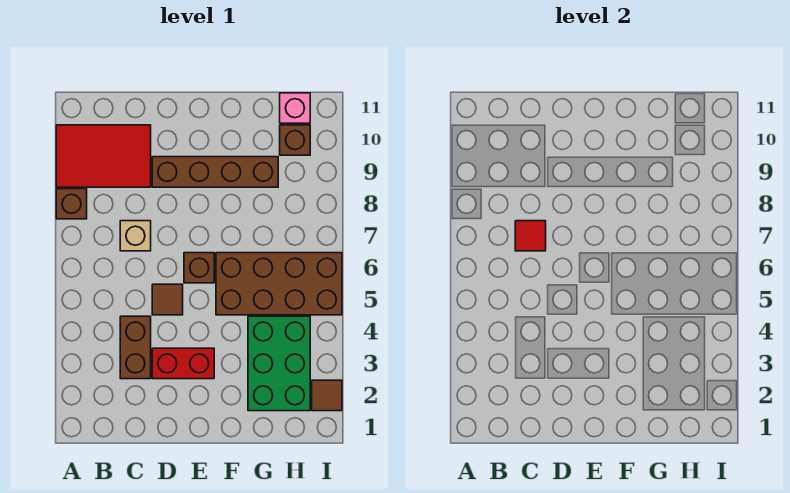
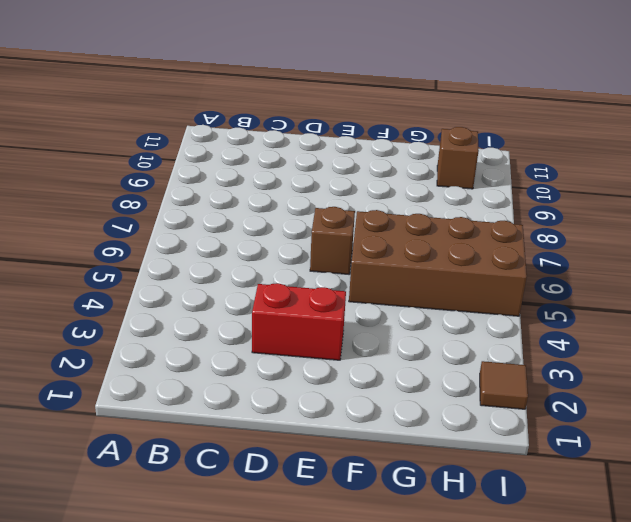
none -> brown brick A8 level 1
none -> red tile A9:C10 level 1
none -> brown brick C3:C4 level 1

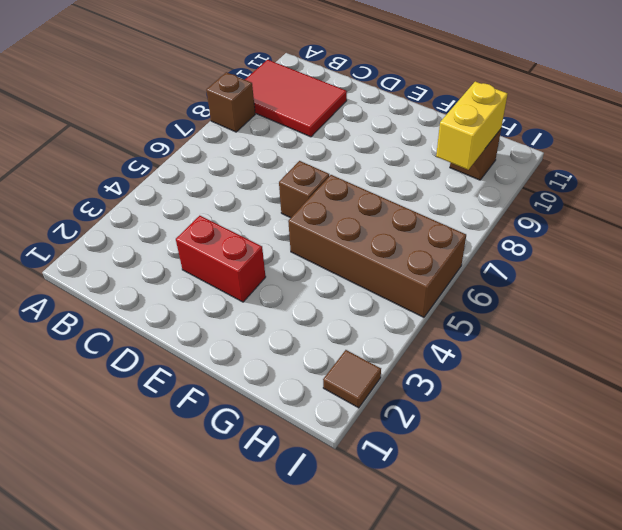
yellow brick H9:H10 level 2 -> none
none -> brown brick C3:C4 level 1
none -> tan brick C7 level 1
none -> brown tile D5 level 1

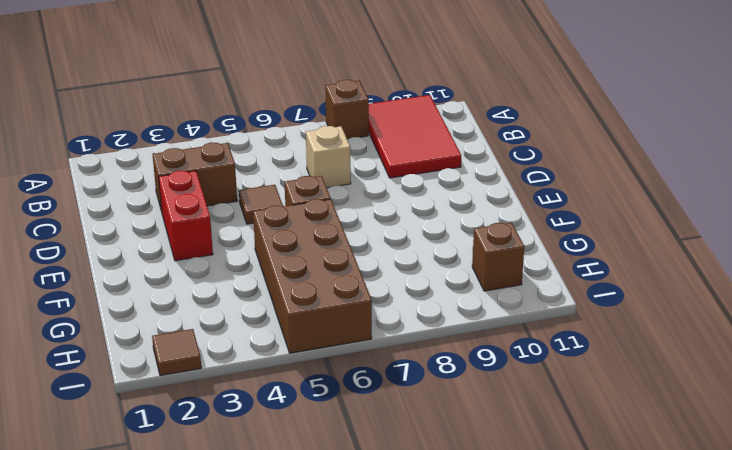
none -> brown brick D9:G9 level 1
none -> green brick G2:H4 level 1
none -> pink brick H11 level 1

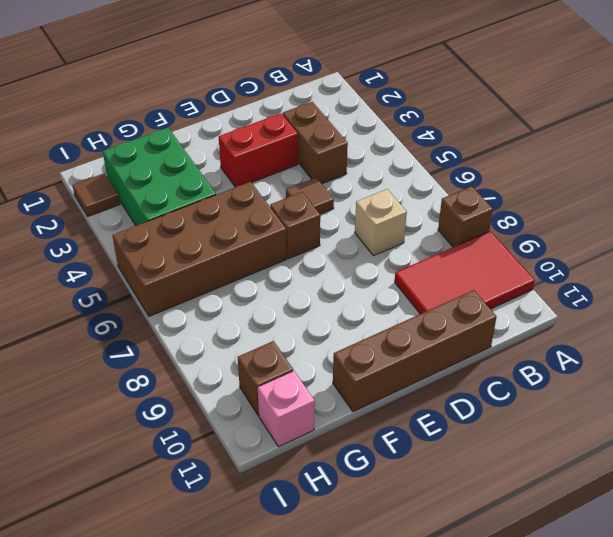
brown brick C11:F11 level 1 -> brown brick D9:G9 level 1
none -> red tile C7 level 2

